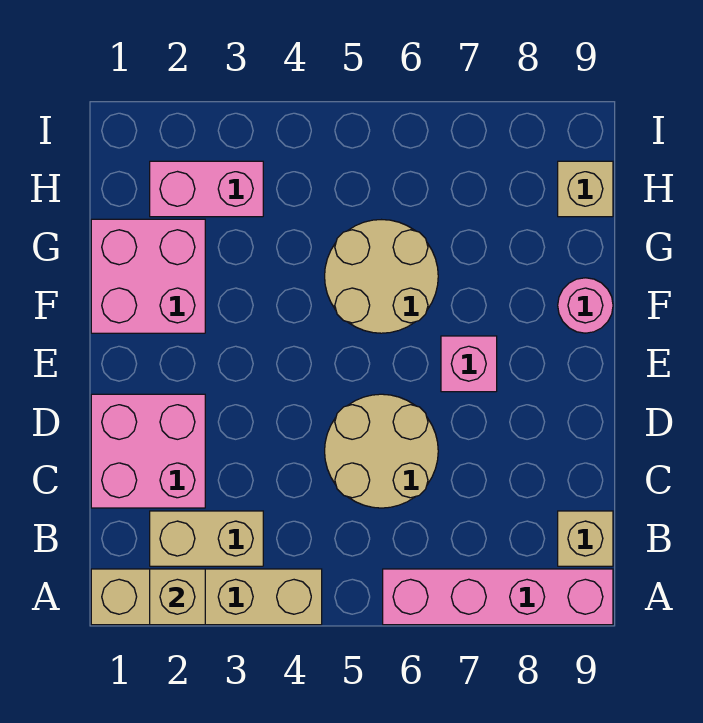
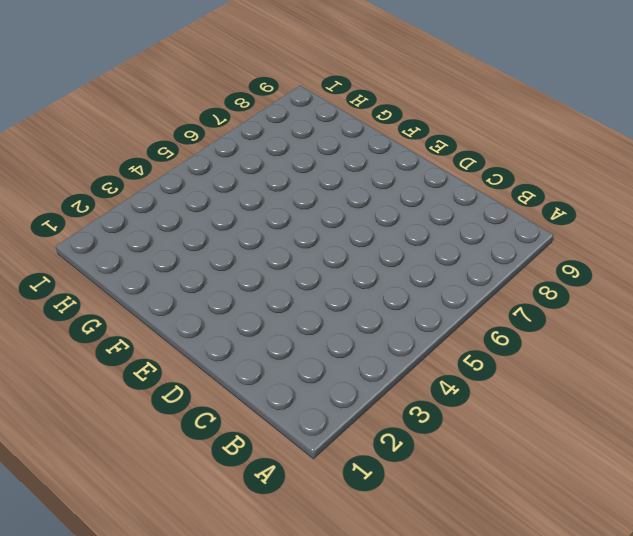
none -> tan brick A1:A4 level 1
none -> pink brick A6:A9 level 1
none -> tan brick B2:B3 level 1

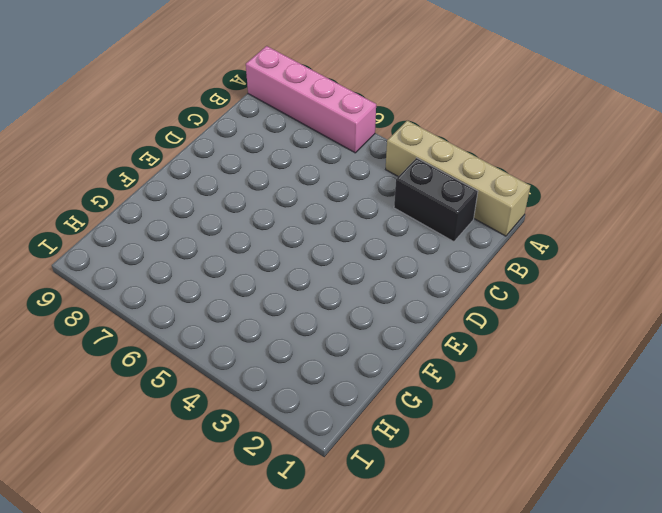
black brick B2:B3 level 1 -> tan brick B2:B3 level 1
none -> tan brick B9 level 1
none -> pink brick C1:D2 level 1
none -> tan round brick C5:D6 level 1

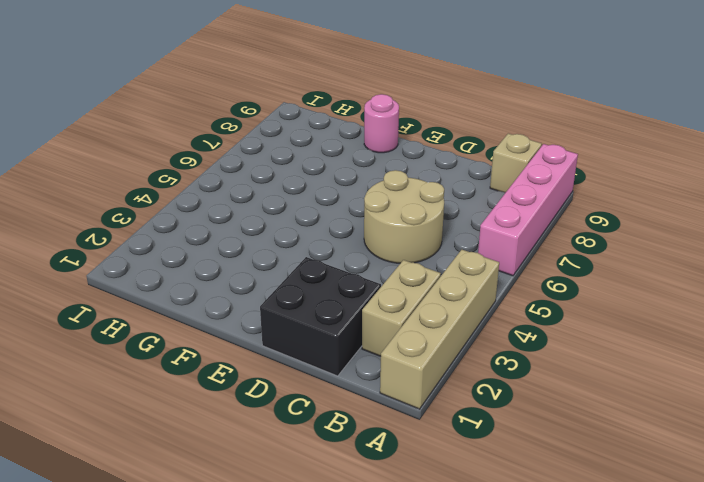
black brick C1:D2 level 1 -> pink brick C1:D2 level 1
none -> pink brick E7 level 1
none -> pink brick F1:G2 level 1
none -> tan round brick F5:G6 level 1

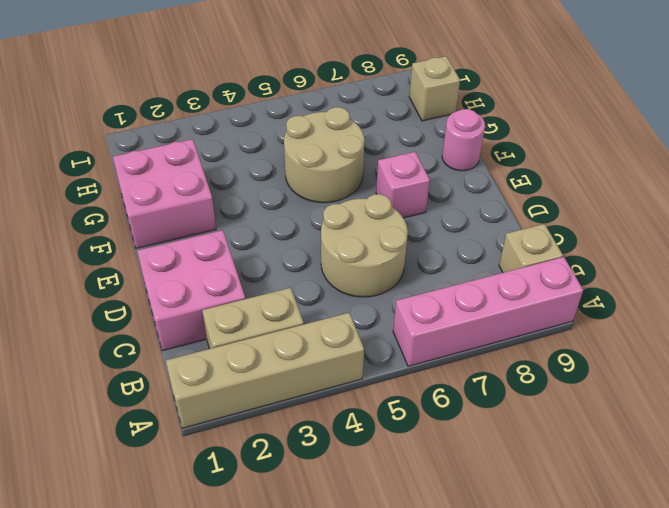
none -> pink brick H2:H3 level 1
none -> tan brick A2 level 2

